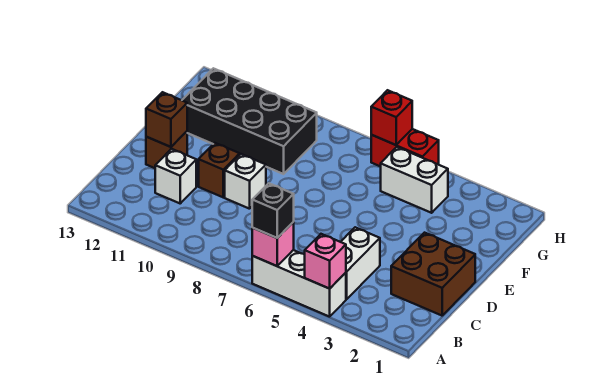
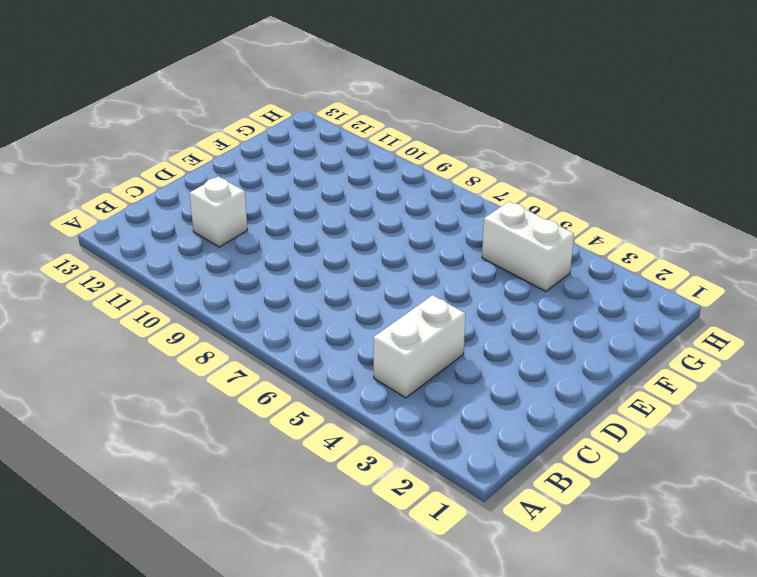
none -> white brick A4:A6 level 1
none -> brown brick C1:D2 level 1
none -> white brick D9 level 1

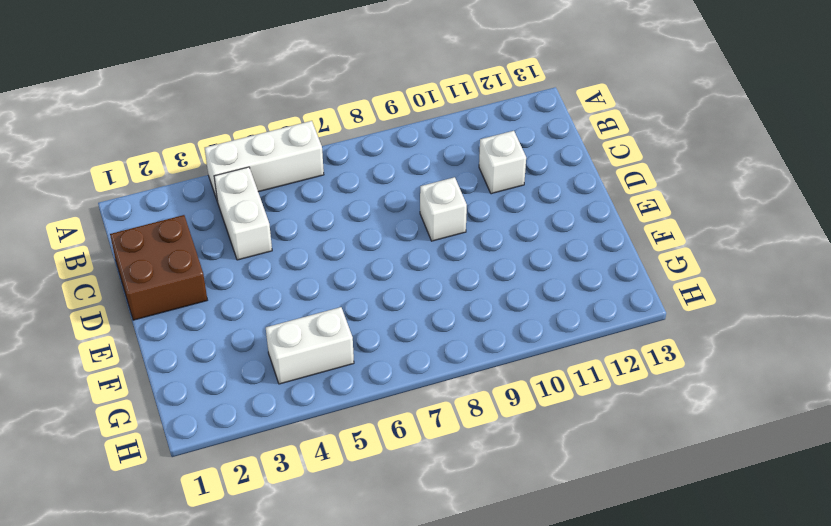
none -> brown brick D10 level 1
none -> brown brick D12 level 1
none -> black brick F9:G12 level 1

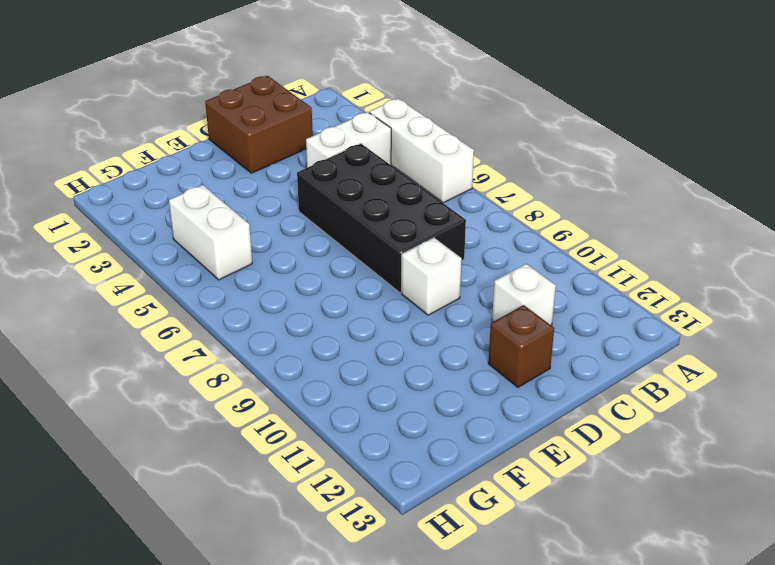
black brick C5:D8 level 1 -> black brick F9:G12 level 1
none -> brown brick D10 level 1
none -> red brick H5:H6 level 1
none -> pink brick A4 level 2

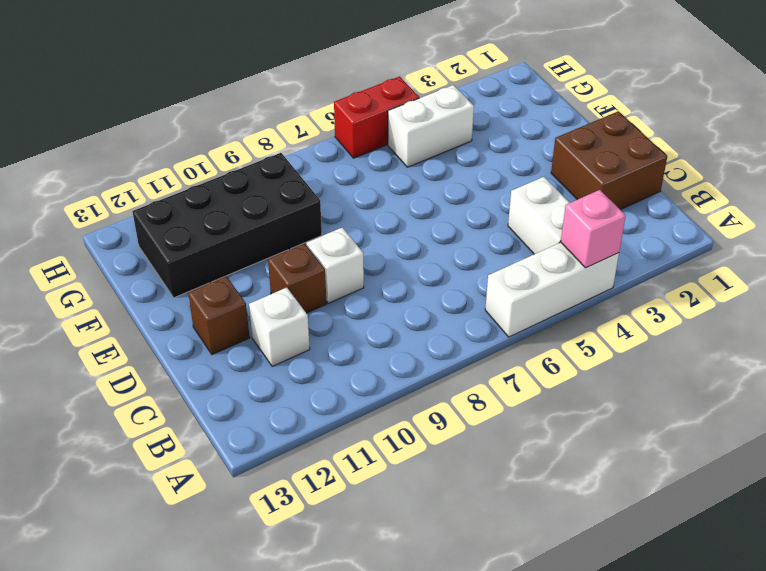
none -> pink brick A6 level 2
none -> brown brick D12 level 2
none -> red brick H6 level 2

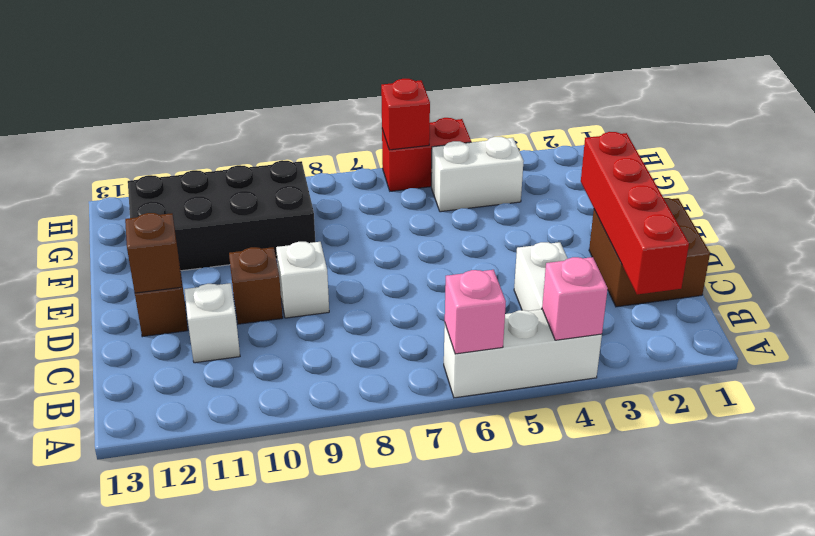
red brick B2:E2 level 2 -> none
none -> black brick A6 level 3

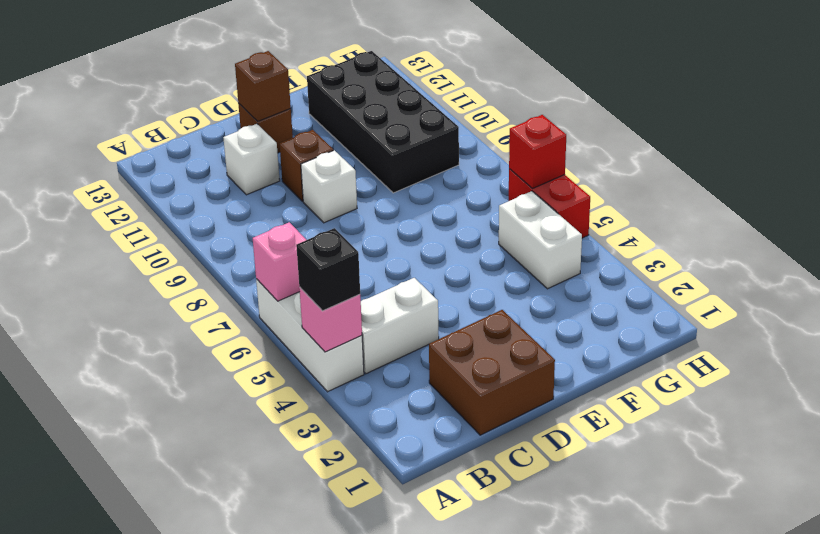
black brick A4 level 3 -> black brick A6 level 3

